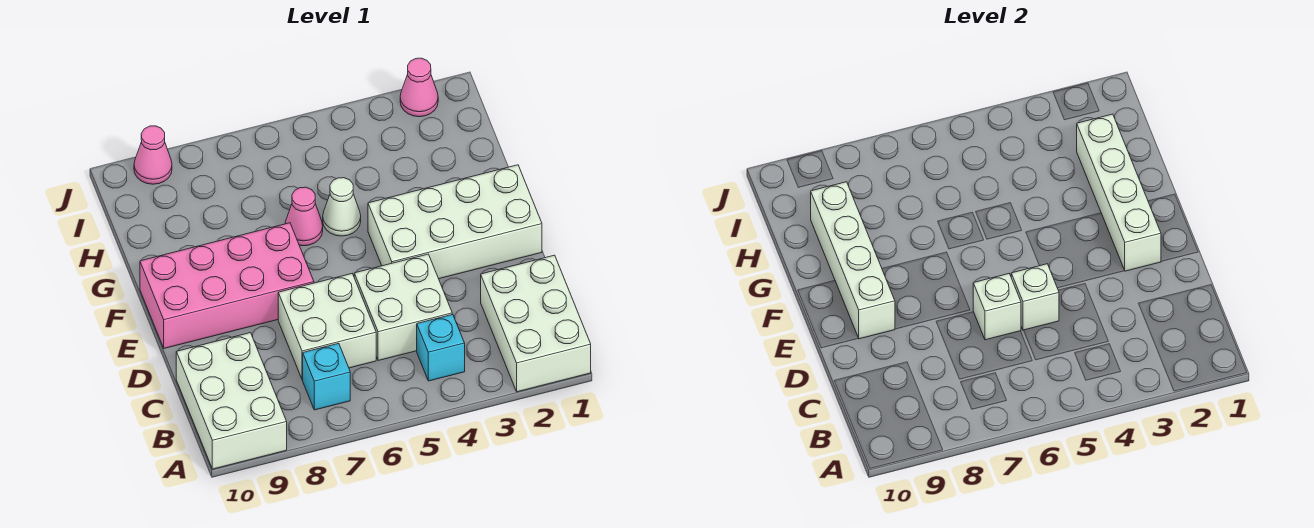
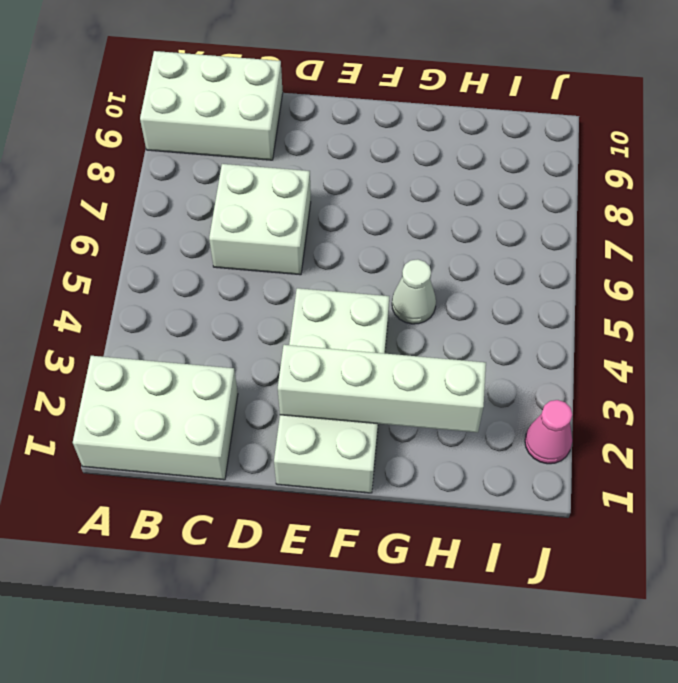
none -> cyan brick B4 level 1
none -> cyan brick B7 level 1
none -> white brick C4:D5 level 1

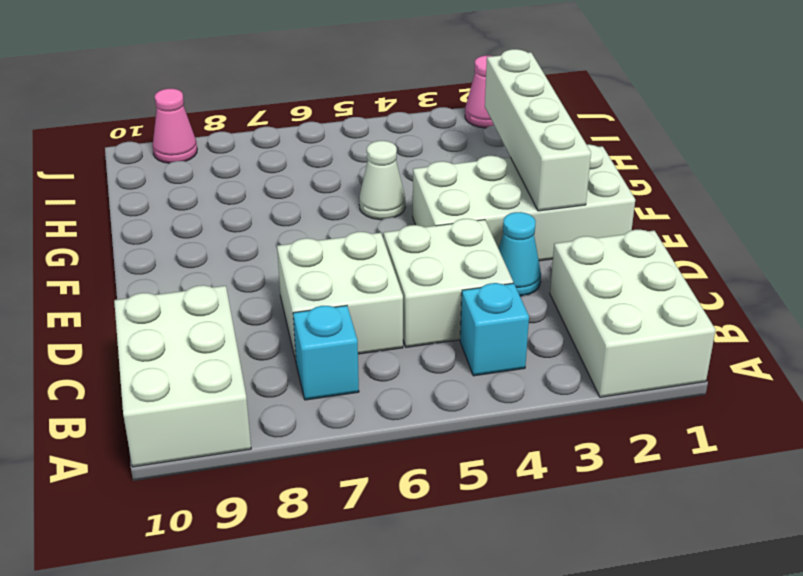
cyan cone D3 level 1 -> none
none -> pink brick E7:F10 level 1
none -> pink cone G6 level 1
none -> white brick D5 level 2

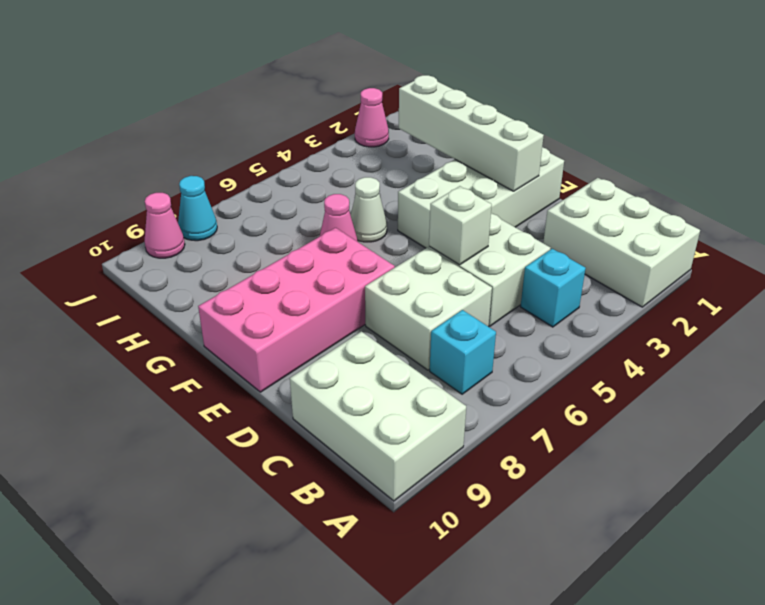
cyan cone J8 level 1 -> none
none -> white brick D6 level 2
none -> white brick E9:H9 level 2

